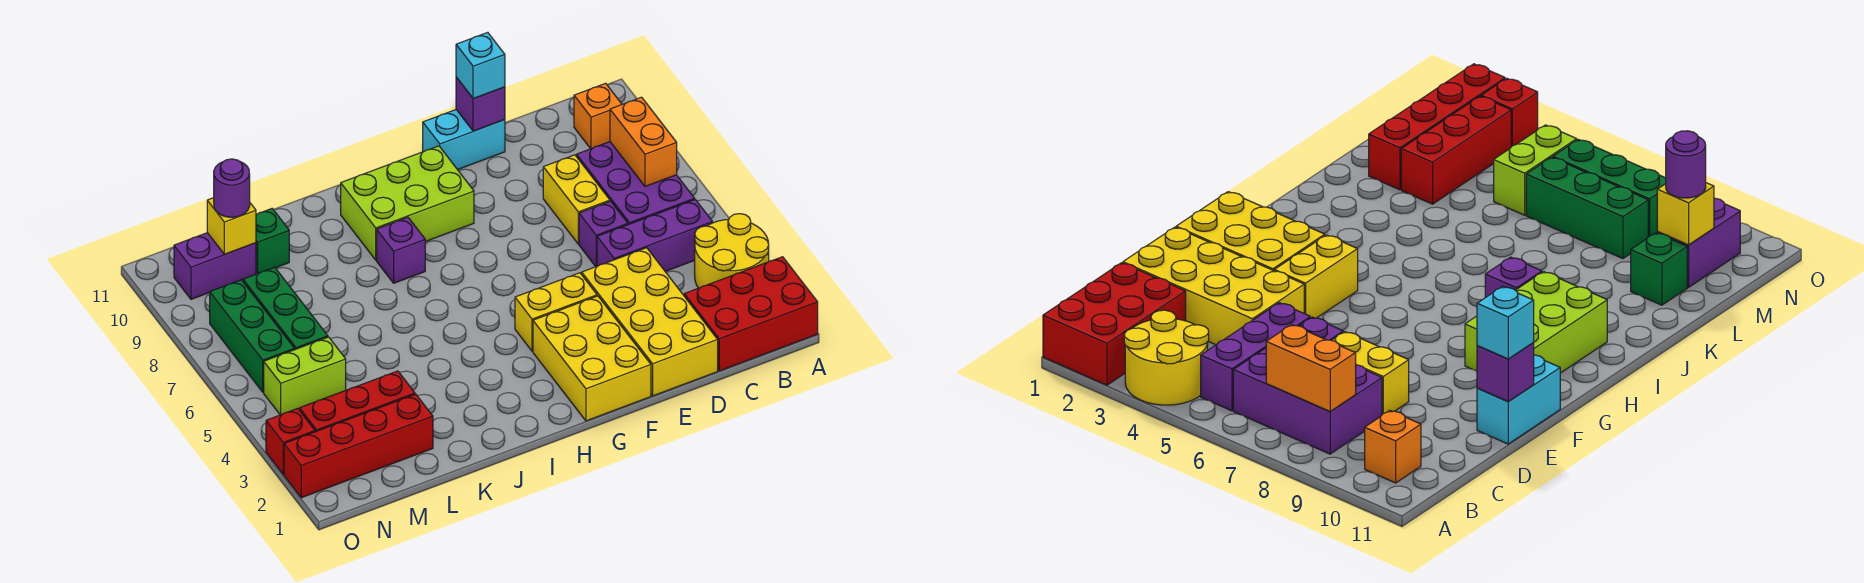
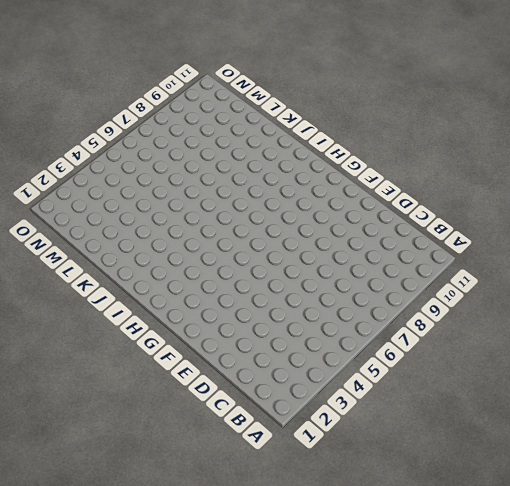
none -> red brick A1:C2 level 1
none -> yellow round brick A3:B4 level 1
none -> purple brick B5:D5 level 1

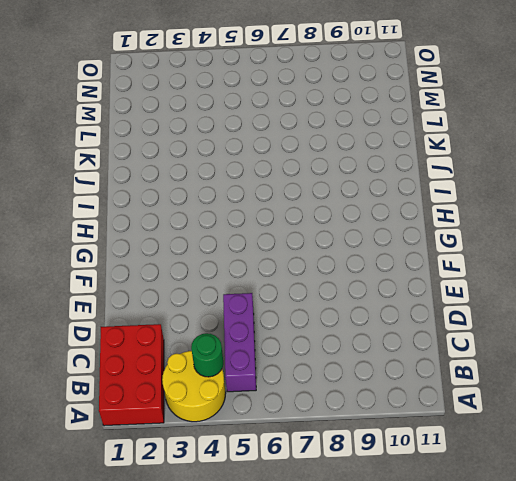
green round brick B4 level 2 -> none
none -> purple brick B6:C8 level 1
none -> orange brick B10 level 1
none -> yellow brick D1:E4 level 1

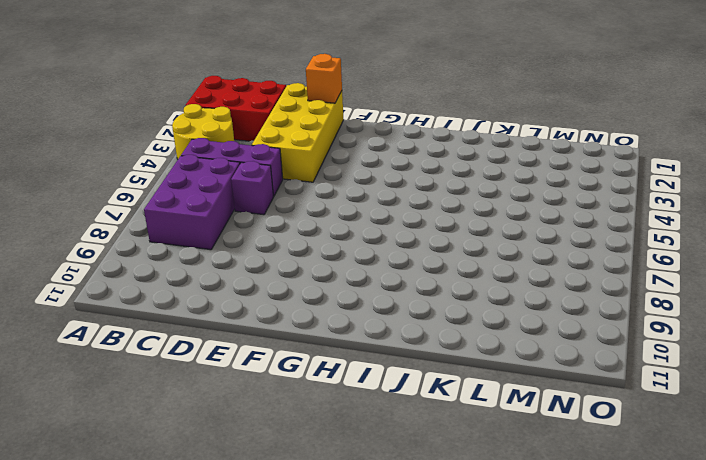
orange brick E1 level 2 -> orange brick B10 level 1
none -> yellow brick D7:D8 level 1
none -> cyan brick E11:F11 level 1
none -> yellow brick F1:G3 level 1

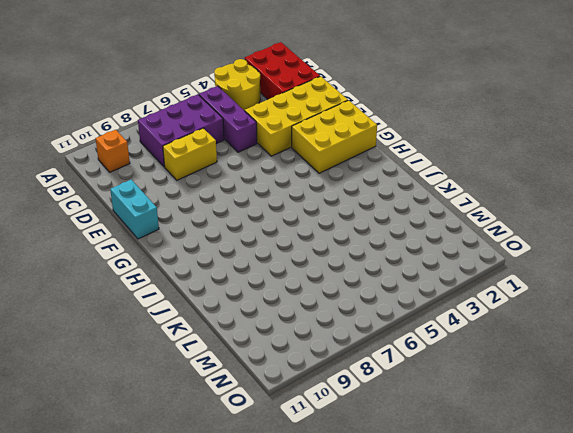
none -> purple brick D6 level 1
none -> yellow brick F4:G4 level 1
none -> lime brick G9:I10 level 1

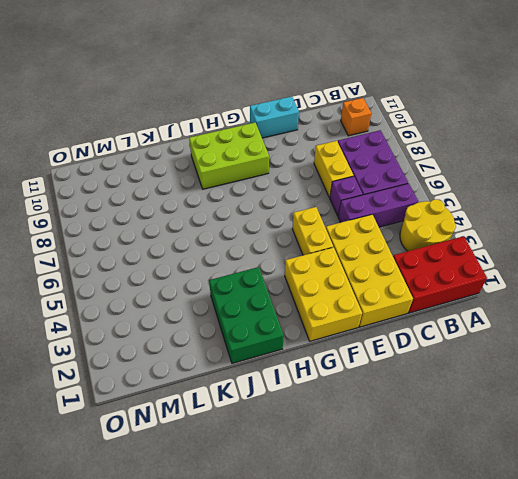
yellow brick F4:F5 level 1 -> yellow brick F4:G4 level 1
green brick I1:J3 level 1 -> none
none -> purple brick I8 level 1
none -> red brick L2:O2 level 1
none -> red brick L3:N3 level 1

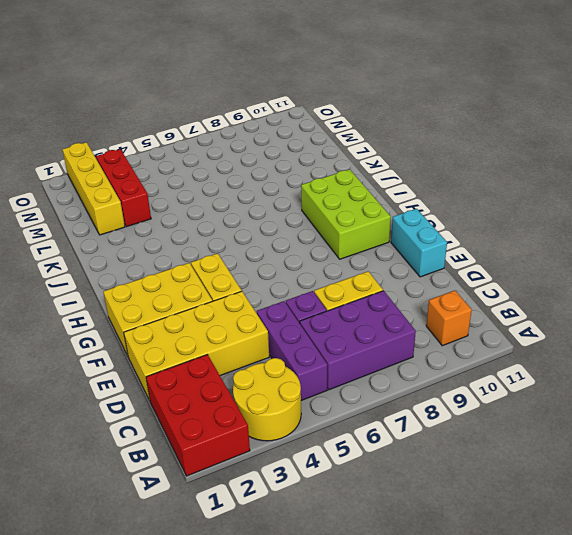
yellow brick L2:O2 level 1 -> red brick L2:O2 level 1
none -> purple brick I8 level 1
none -> green brick L10 level 1
none -> lime brick M5:N5 level 1

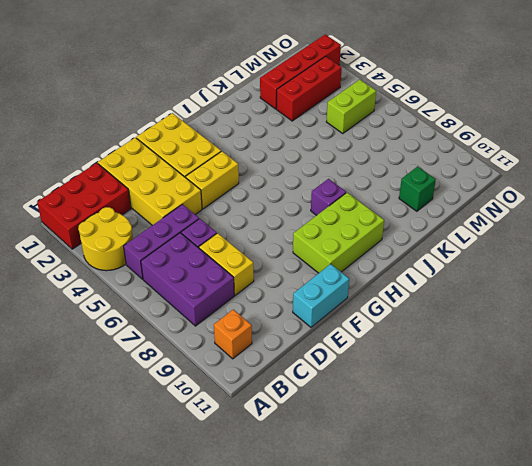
none -> green brick M6:M8 level 1
none -> purple brick M10:N10 level 1
none -> green brick N6:N8 level 1

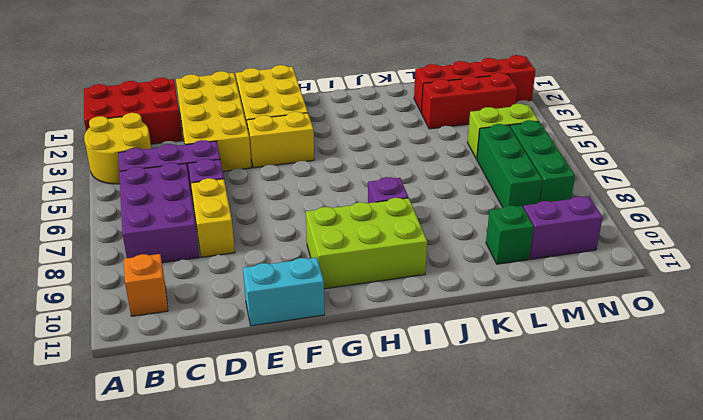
none -> red brick O3 level 1
none -> orange brick B7:B8 level 2
none -> purple brick E11 level 2

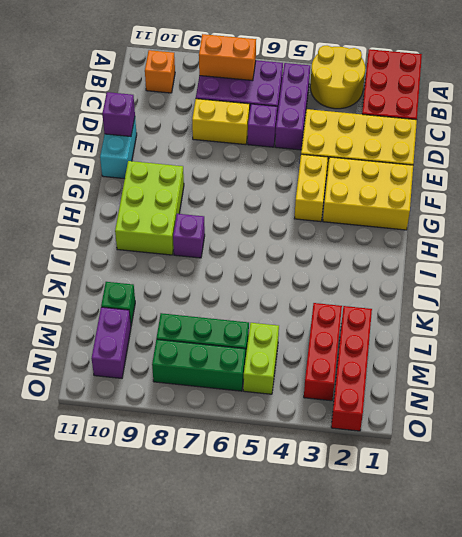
none -> red brick O3 level 1
none -> yellow brick M10 level 2
none -> cyan brick E11 level 3

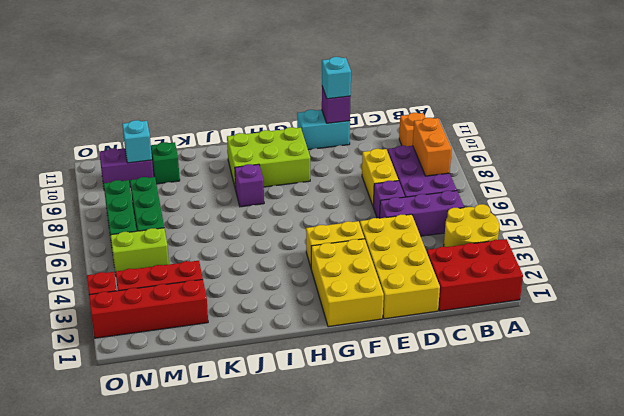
cyan brick M10 level 2 -> yellow brick M10 level 2
none -> purple round brick M10 level 3

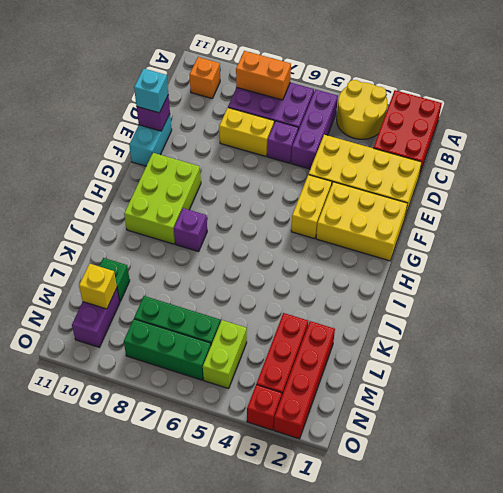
none -> purple round brick M10 level 3

